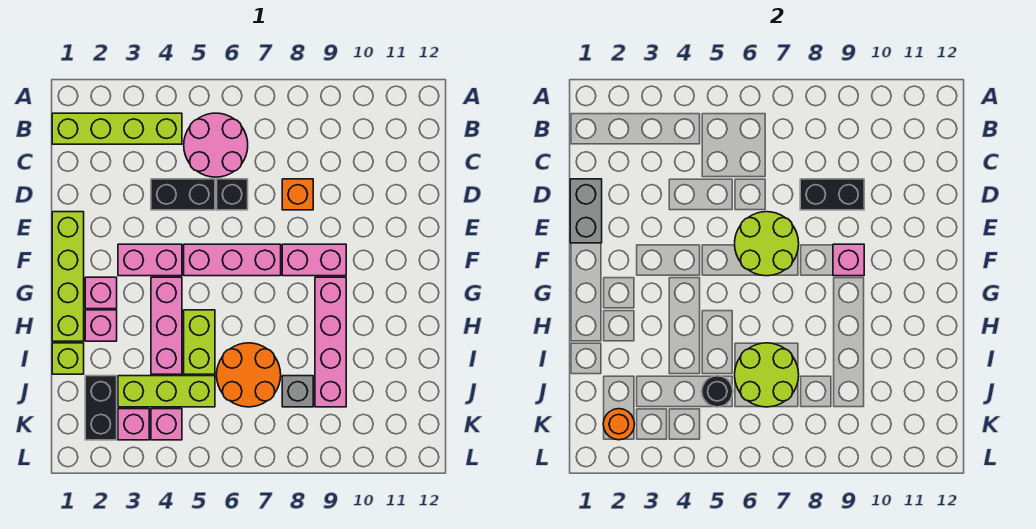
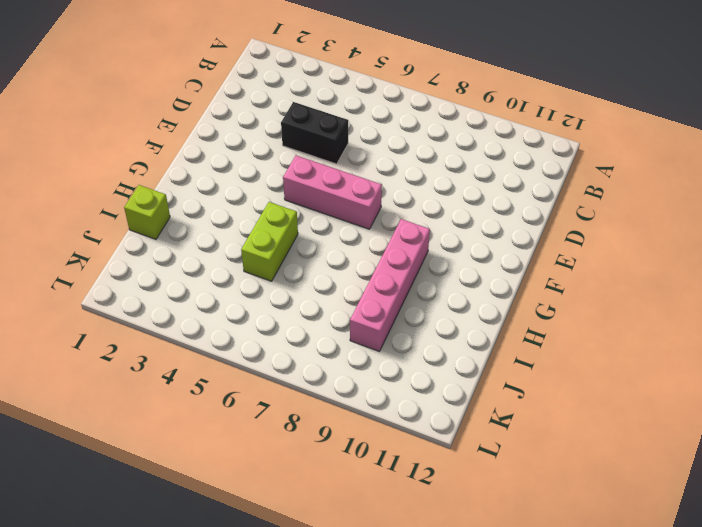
none -> lime brick B1:B4 level 1
none -> pink round brick B5:C6 level 1
none -> black brick D6 level 1

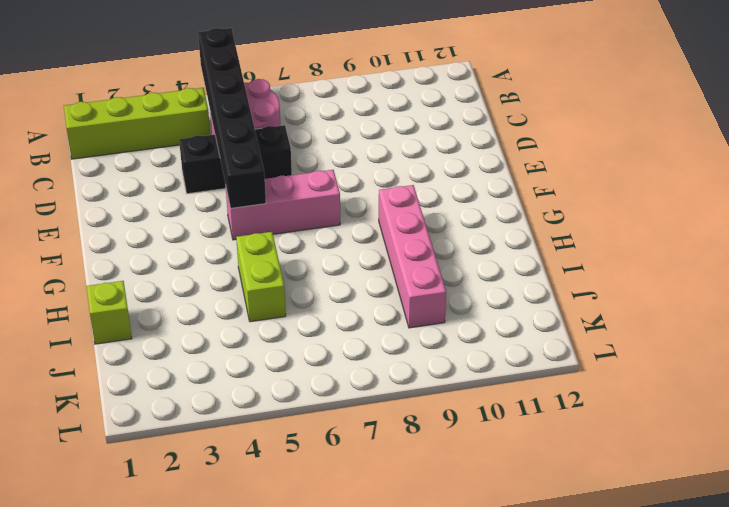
black brick A5:F5 level 2 -> none
none -> orange brick D8 level 1
none -> lime brick E1:H1 level 1
none -> pink brick F3:F4 level 1

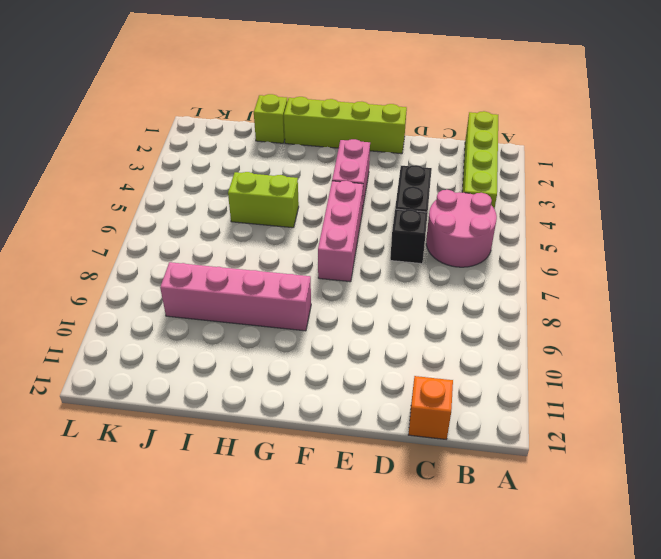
orange brick C12 level 1 -> orange brick D8 level 1
none -> pink brick F8:F9 level 1
none -> pink brick G2 level 1
none -> pink brick G4:I4 level 1

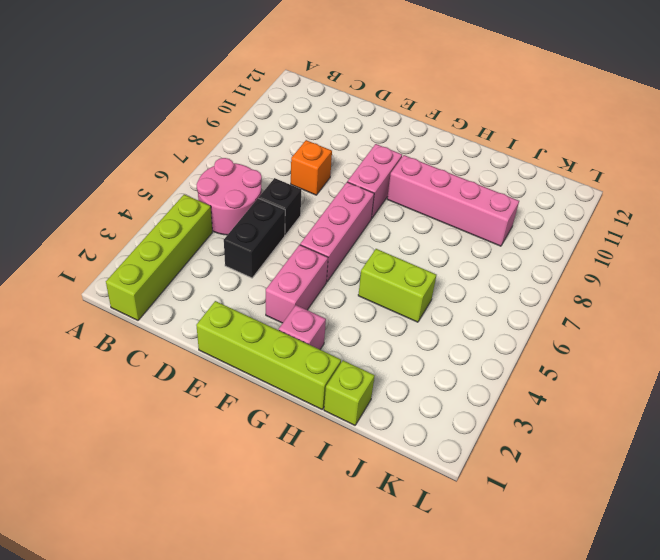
none -> pink brick G4:I4 level 1
none -> pink brick H2 level 1
none -> orange round brick I6:J7 level 1

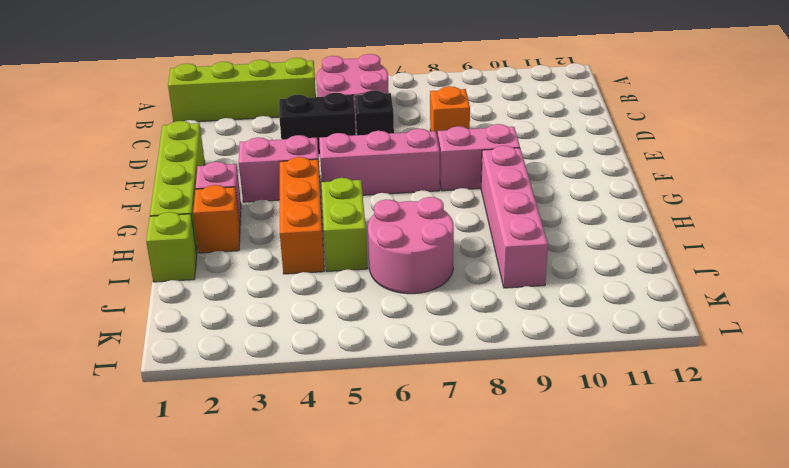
orange brick G4:I4 level 1 -> pink brick G4:I4 level 1
orange brick H2 level 1 -> pink brick H2 level 1
pink round brick I6:J7 level 1 -> orange round brick I6:J7 level 1
none -> black brick J2:K2 level 1
none -> lime brick J3:J5 level 1
none -> grey brick J8 level 1

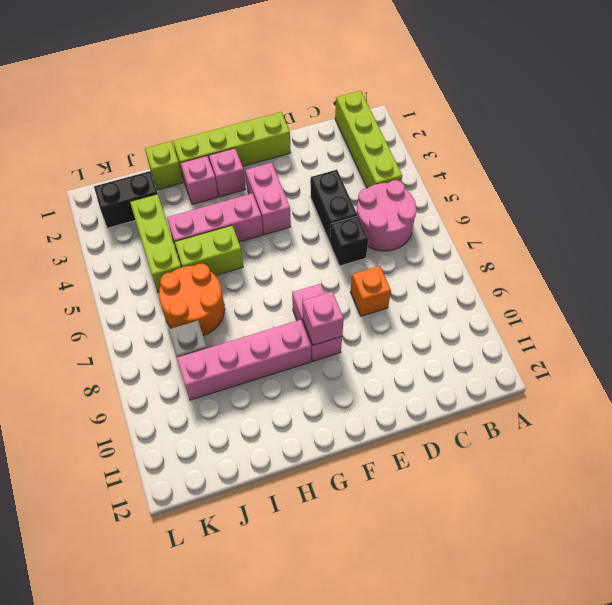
none -> pink brick F5:F7 level 1
none -> pink brick K3 level 1
none -> pink brick K4 level 1

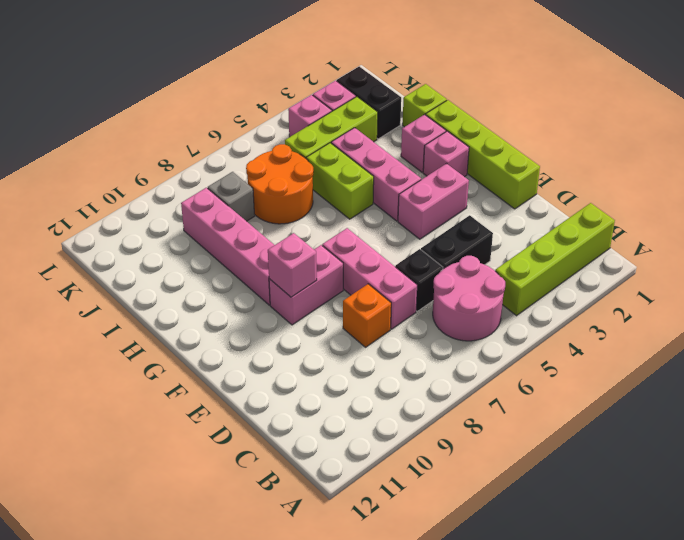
pink brick D7:F7 level 1 -> pink brick F5:F7 level 1
none -> grey brick D1:E1 level 2
none -> black brick D8:D9 level 2
none -> lime round brick E6:F7 level 2

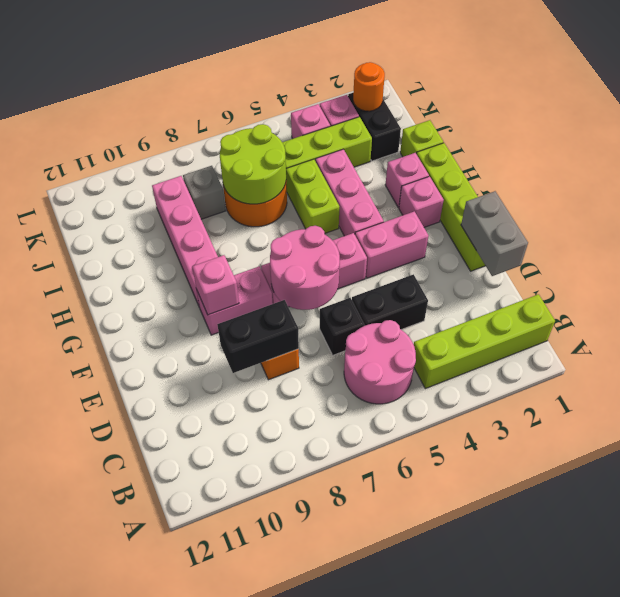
pink round brick E6:F7 level 2 -> lime round brick E6:F7 level 2
none -> black round brick J5 level 2

